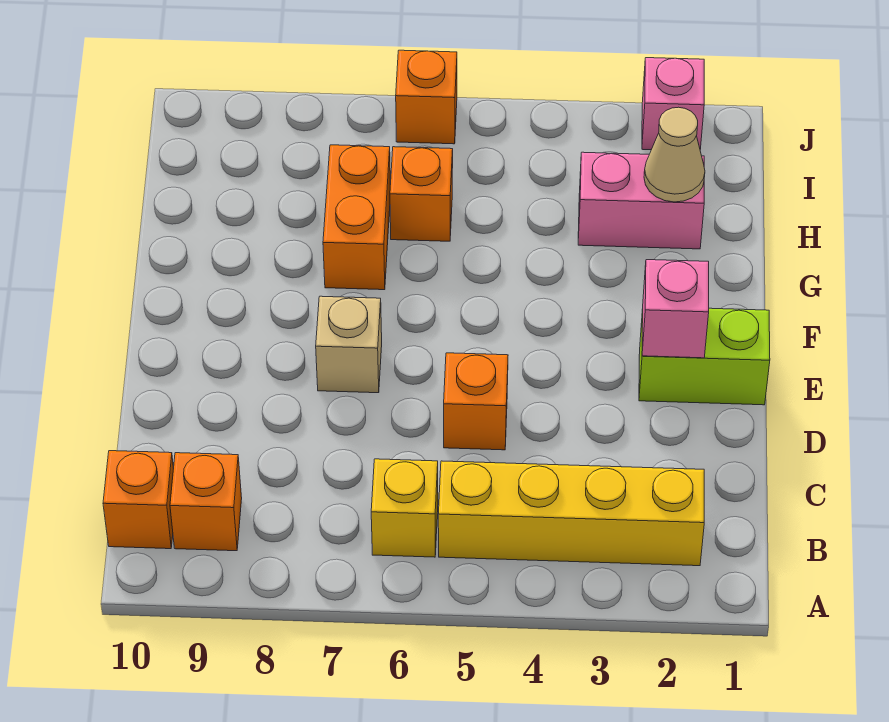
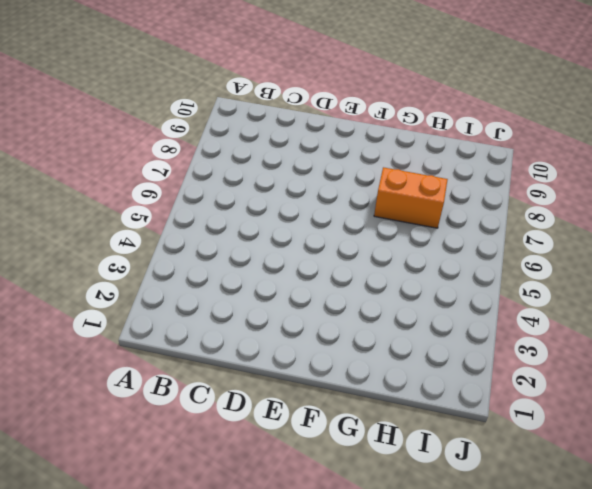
none -> yellow brick B2:B5 level 1
none -> yellow brick B6 level 1
none -> orange brick B9 level 1

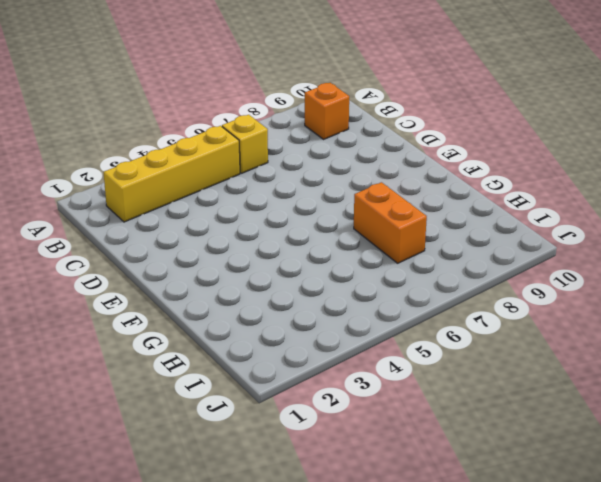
none -> orange brick B10 level 1
none -> orange brick D5 level 1
none -> lime brick E1:E2 level 1

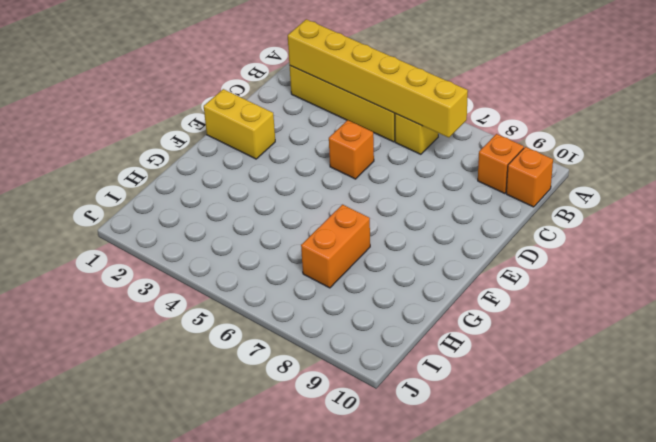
yellow brick B2:B7 level 2 -> none
yellow brick E1:E2 level 1 -> lime brick E1:E2 level 1
none -> tan brick E7 level 1
none -> pink brick H2:H3 level 1
none -> orange brick H6 level 1

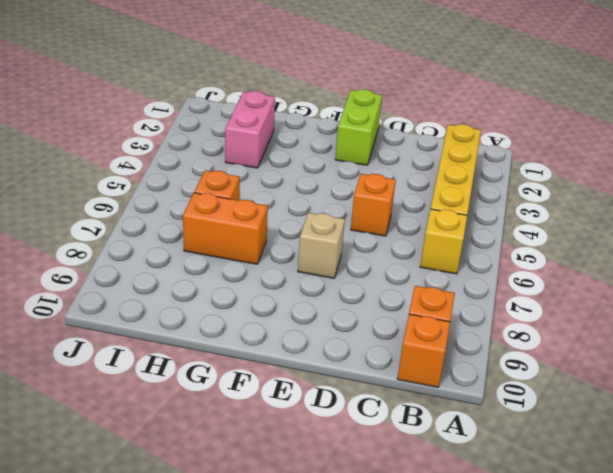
none -> pink brick J2 level 1
none -> orange brick J6 level 1
none -> pink brick E2 level 2

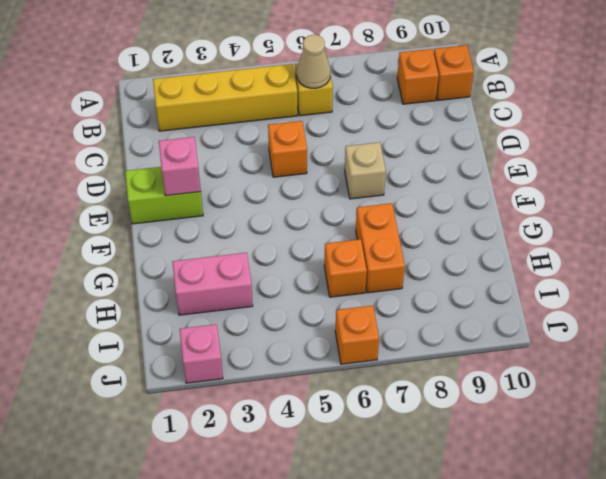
tan cone B6 level 2 -> tan cone H2 level 2

